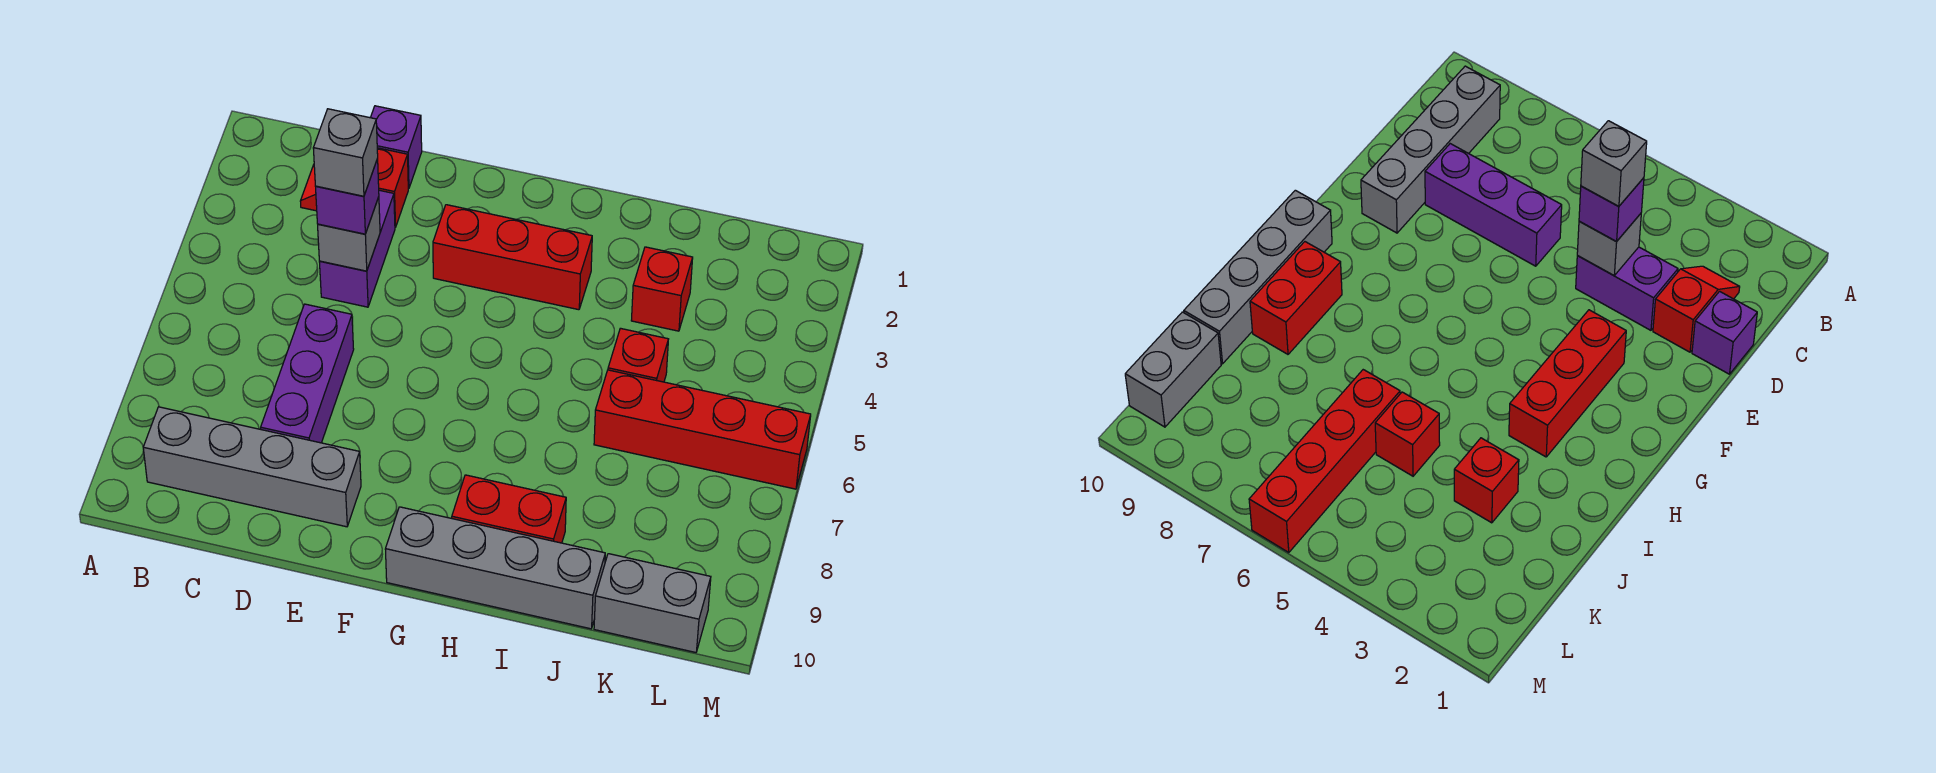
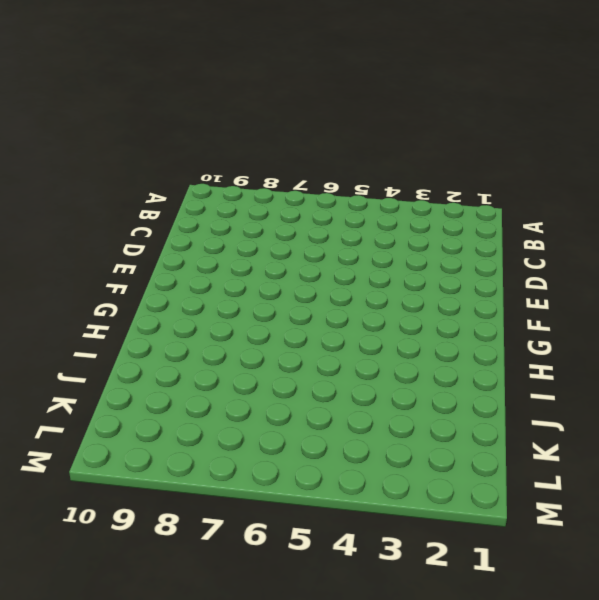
none -> grey brick B9:E9 level 1
none -> red slope C2:D2 level 1 top D
none -> purple brick D1 level 1

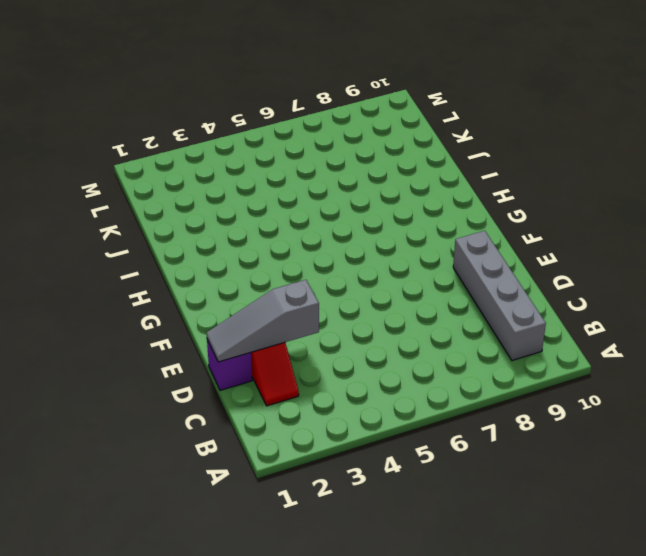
grey slope D1:D3 level 2 top 3 -> none
none -> purple brick D3:D4 level 1
none -> purple brick D6:D8 level 1
none -> red brick F3:H3 level 1

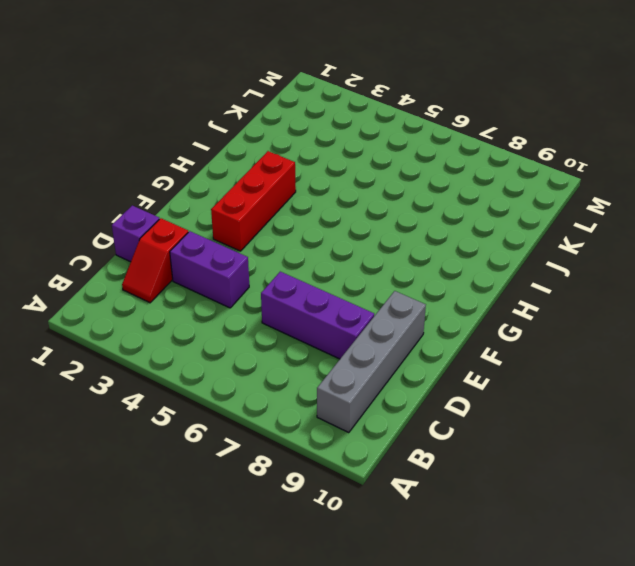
none -> grey brick G10:J10 level 1
none -> red brick H9:I9 level 1
none -> red brick J3 level 1

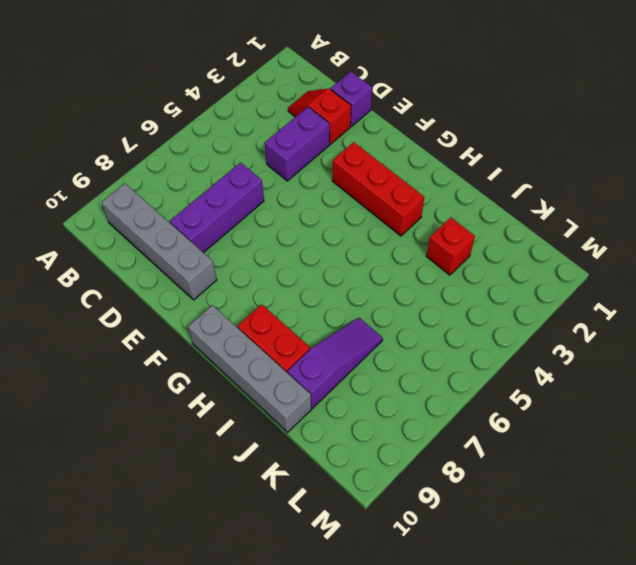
purple slope J7:J9 level 1 top 9 -> none
none -> red brick J5 level 1
none -> red brick J6:M6 level 1
none -> grey brick K10:L10 level 1

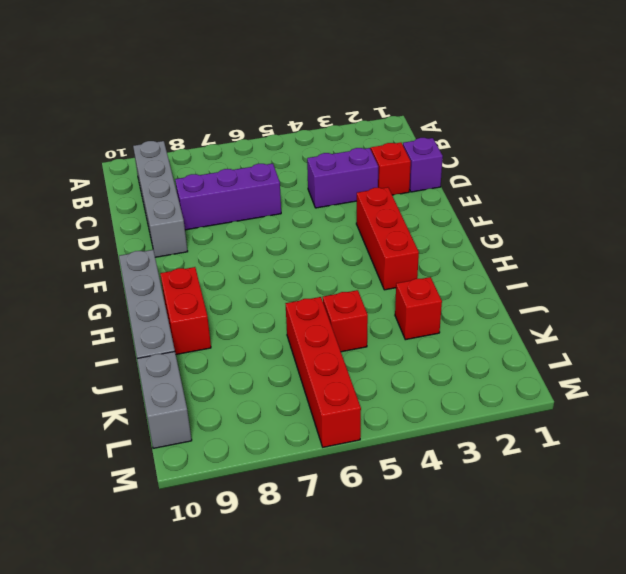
none -> grey brick D4 level 2
none -> purple brick D4 level 3
none -> grey brick D4 level 4

